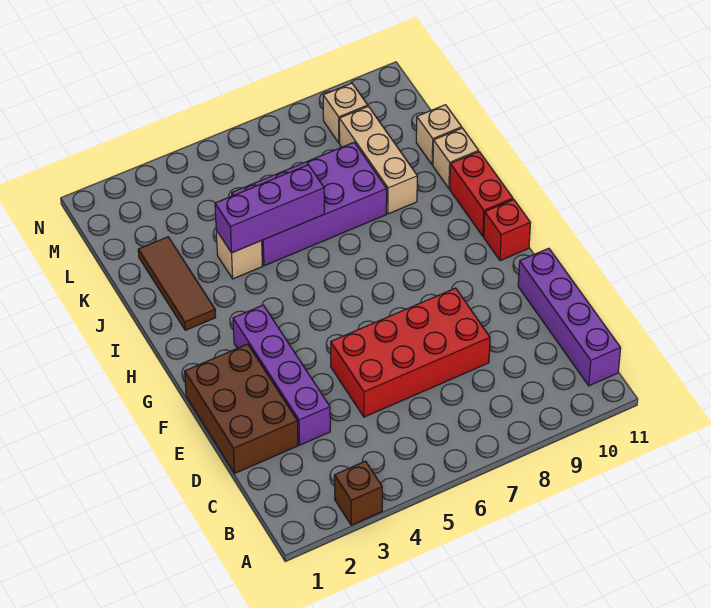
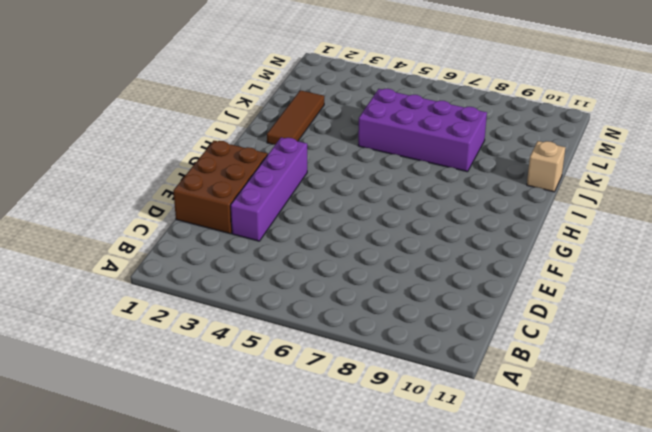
none -> brown brick A3 level 1
none -> purple brick B11:E11 level 1
none -> red brick D5:E8 level 1

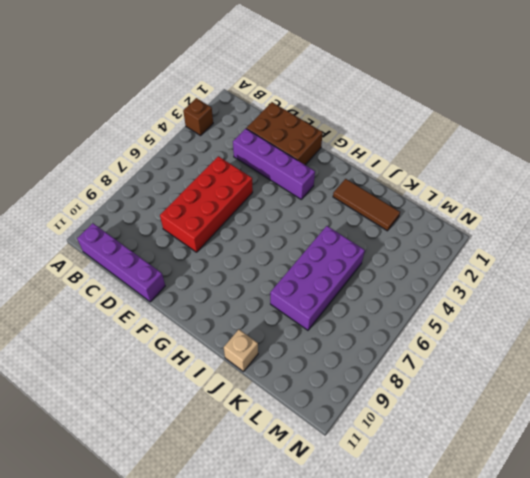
none -> red brick G11 level 1
none -> red brick H11:I11 level 1
none -> tan brick J4 level 1

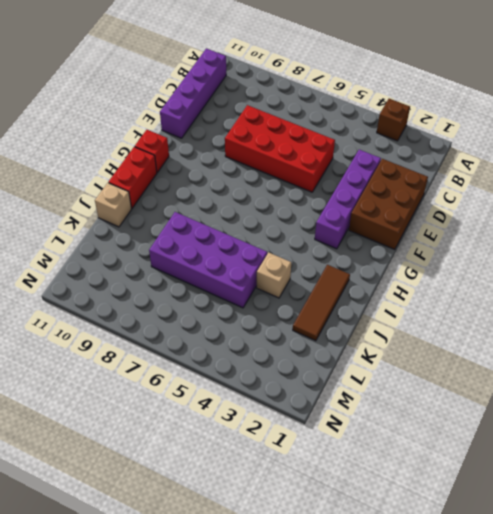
none -> tan brick J9:L9 level 1
none -> tan brick K11 level 1
none -> tan brick M9 level 1

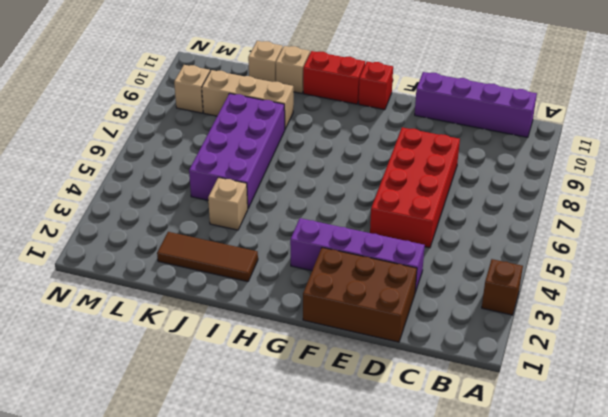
none -> purple brick J4:J6 level 2

